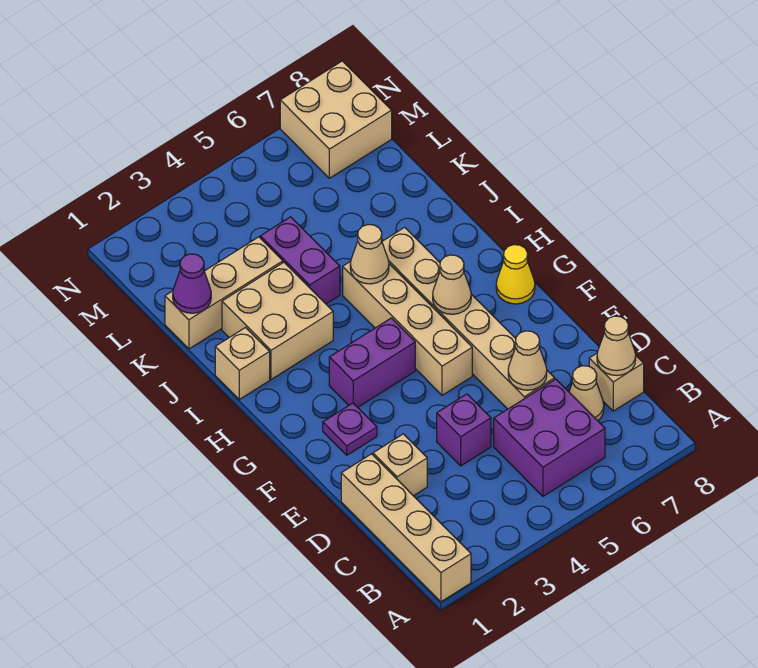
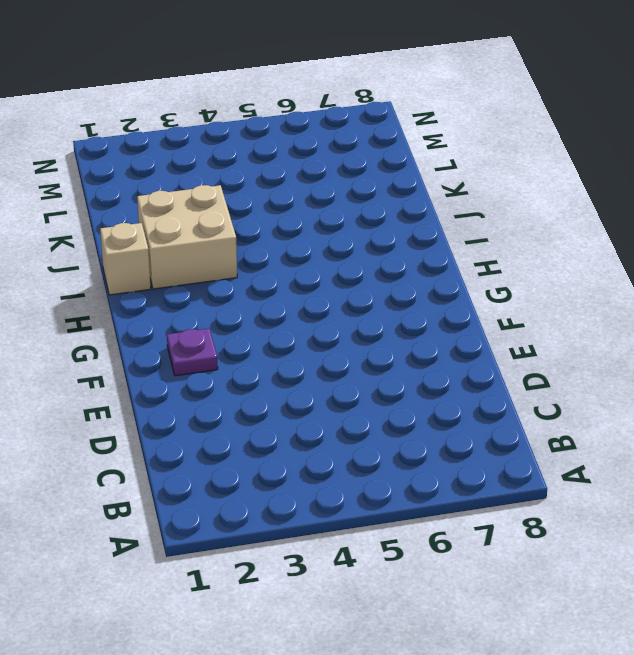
none -> tan brick A1:D1 level 1
none -> purple brick B5:C6 level 1
none -> tan cone C7 level 1

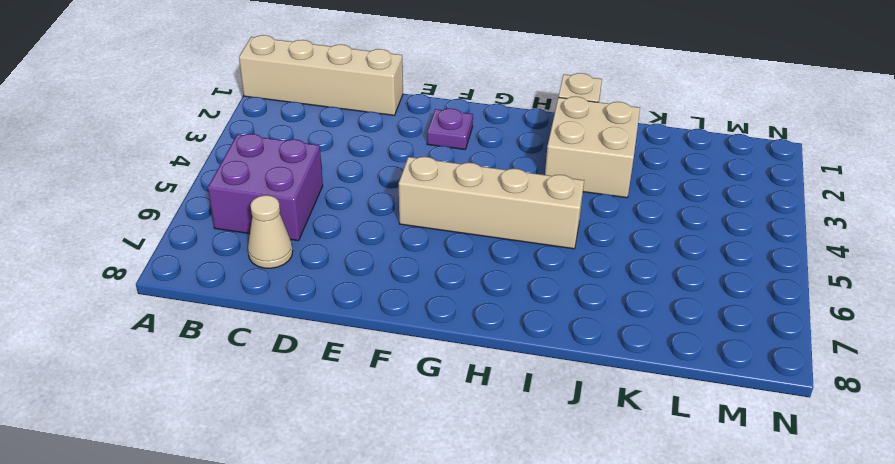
none -> tan brick C8 level 1
none -> tan brick D2 level 1
none -> purple brick D4 level 1

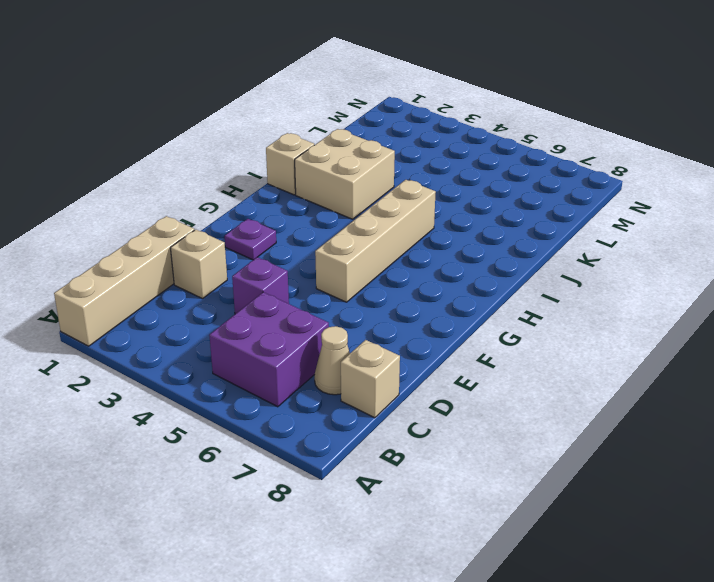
none -> tan brick D6:I6 level 1
none -> purple brick G3:G4 level 1
none -> yellow cone G8 level 1

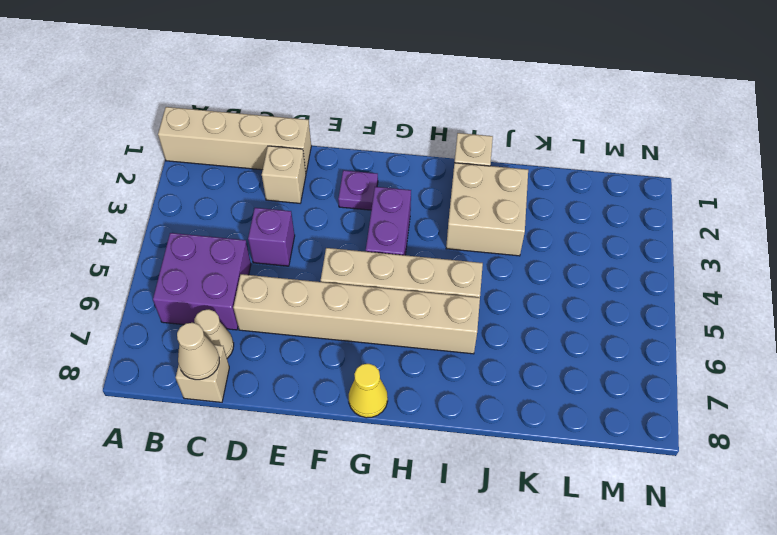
none -> purple brick J4:K4 level 1
none -> tan brick K1:K3 level 1
none -> tan brick M7:N8 level 1

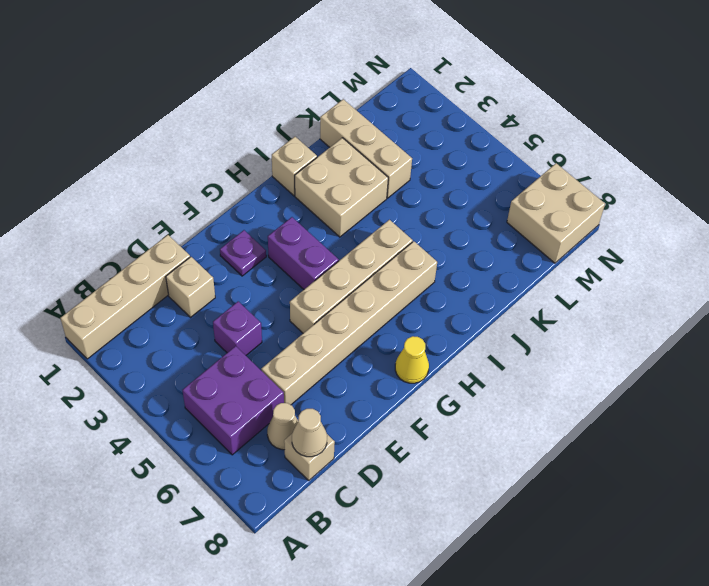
none -> purple brick J4:K4 level 1
none -> tan cone D6 level 2
none -> tan cone G6 level 2

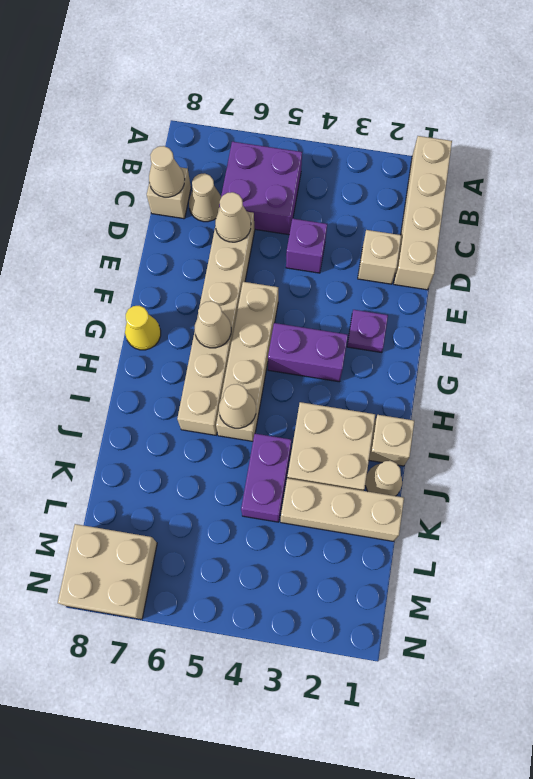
tan cone J1 level 1 -> none
none -> purple cone K1 level 2

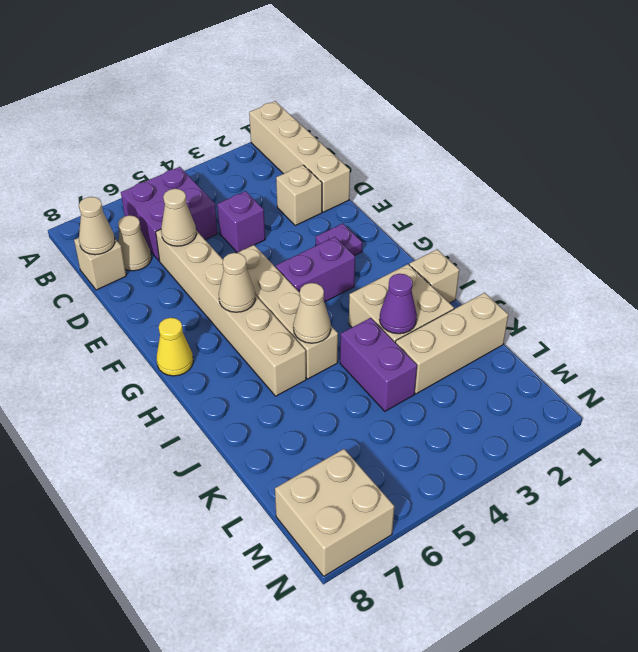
purple cone J3 level 2 -> purple cone K1 level 2

